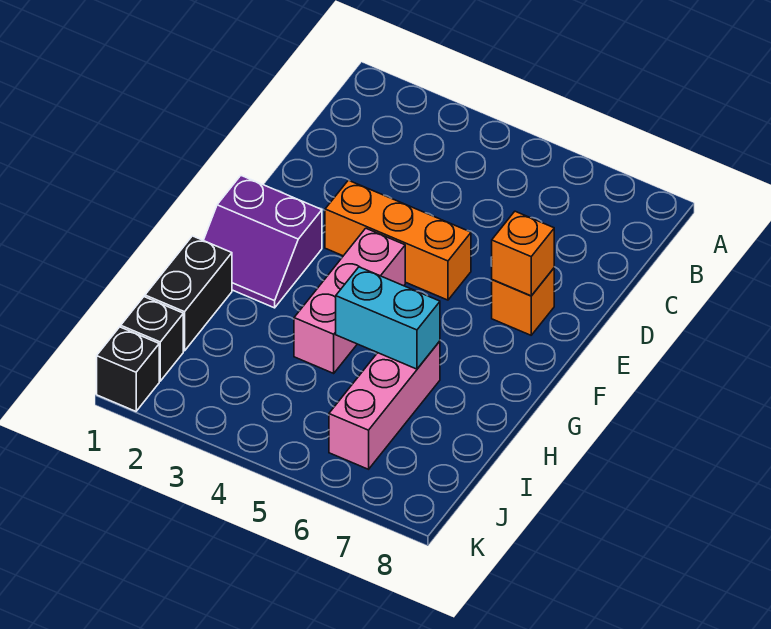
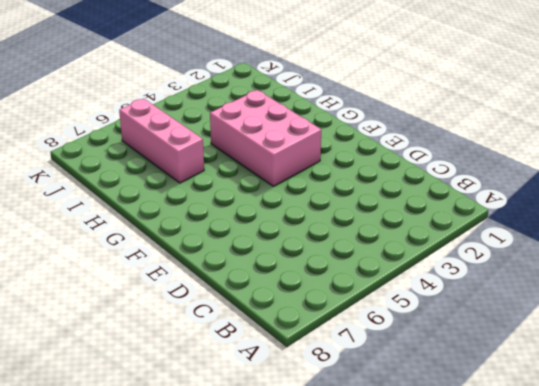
pink brick F3:H4 level 1 -> pink brick F4:H4 level 1
none -> orange brick E3:E5 level 1
none -> orange brick E7 level 1

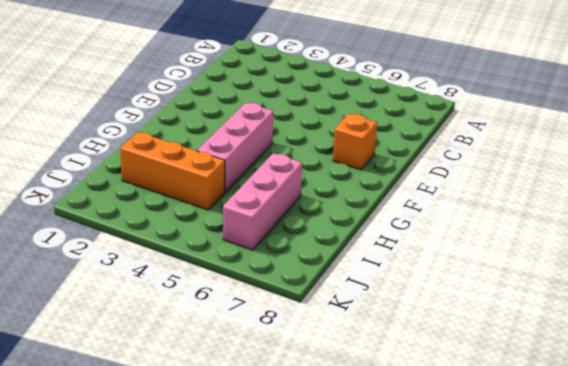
orange brick I2:I4 level 1 -> orange brick E3:E5 level 1
none -> purple slope F1:G2 level 1 top F
none -> black brick H1:I1 level 1

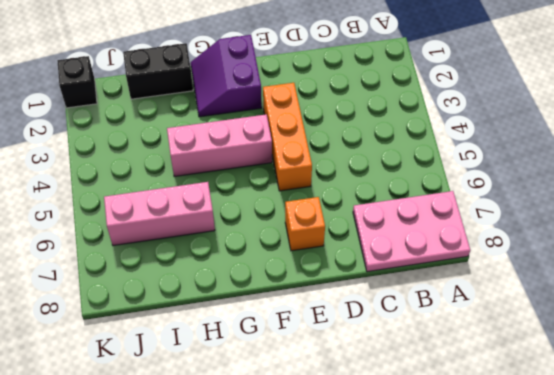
pink plate A7:C8 level 1 -> none
none -> black brick J1 level 1
none -> orange brick E7 level 2

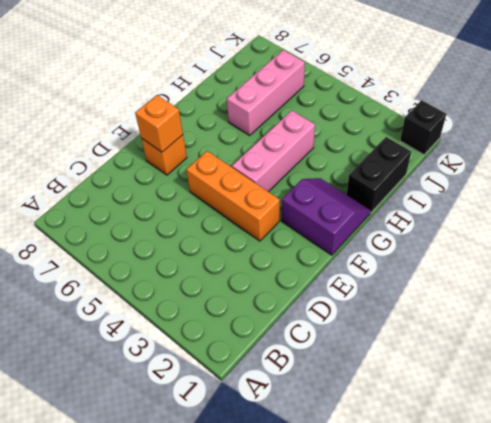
none -> black brick J1 level 1
none -> cyan brick H5:H6 level 2

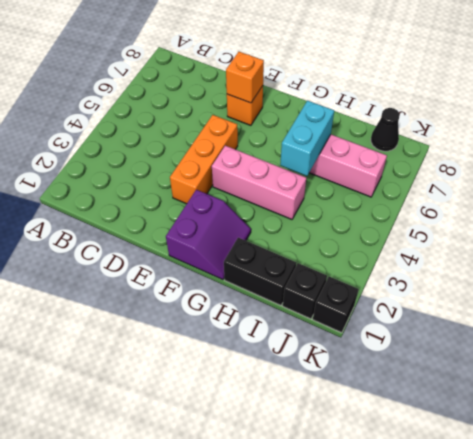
black cone J8 level 1 -> none

